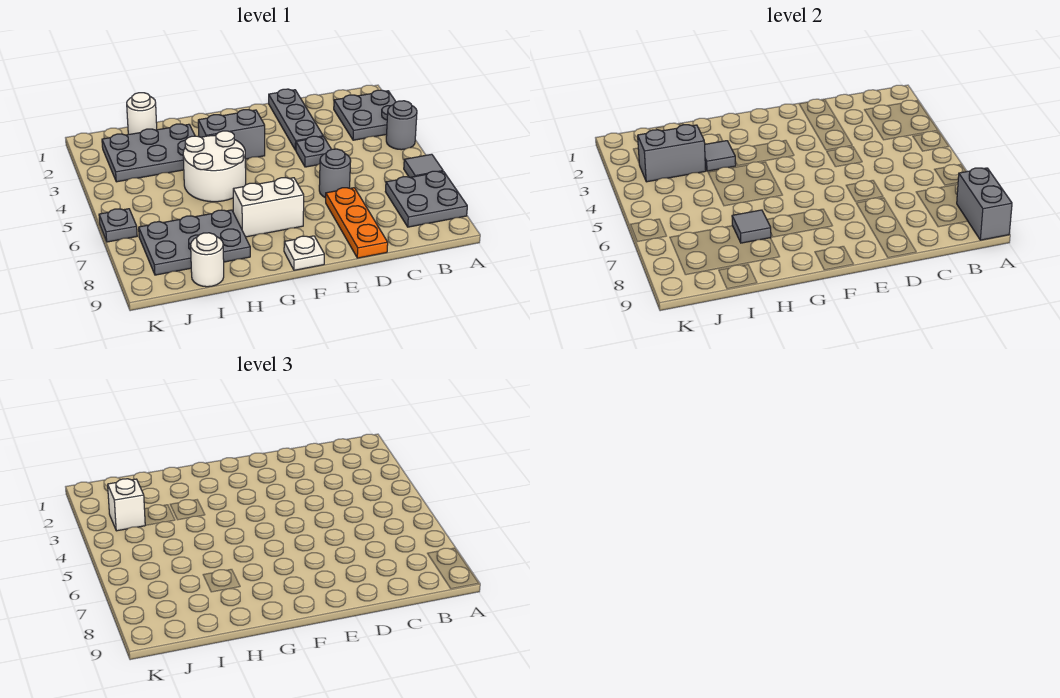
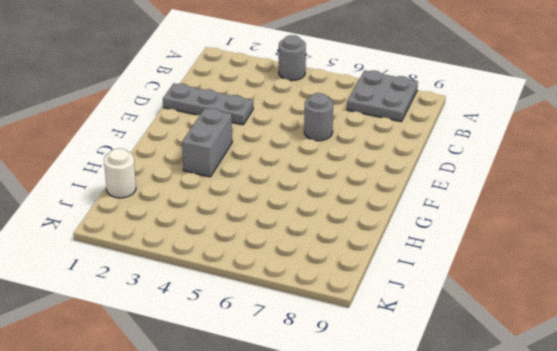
none -> grey plate A2:B3 level 1
none -> grey tile A6 level 1
none -> grey plate D4 level 1

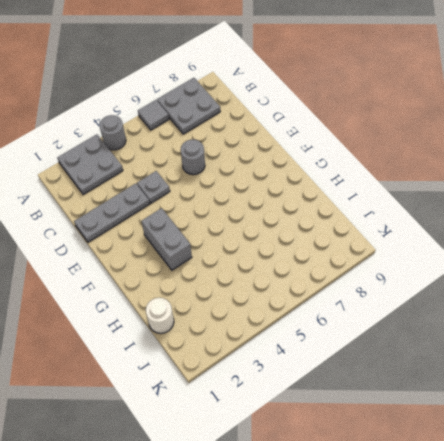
none -> orange plate D7:D9 level 1
none -> white brick F7:G7 level 1
none -> white plate F9 level 1

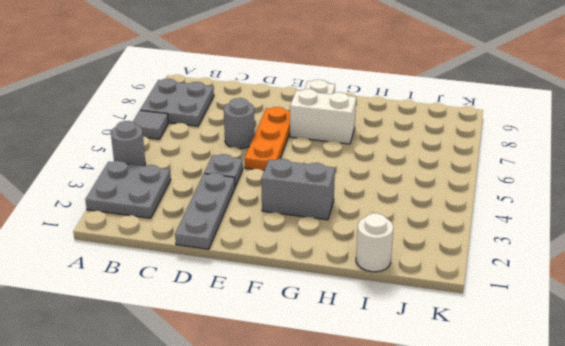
orange plate E5:E7 level 1 -> orange plate D7:D9 level 1
none -> white round brick G4:H5 level 1
none -> grey plate H2:J3 level 1
none -> grey plate H7:J8 level 1

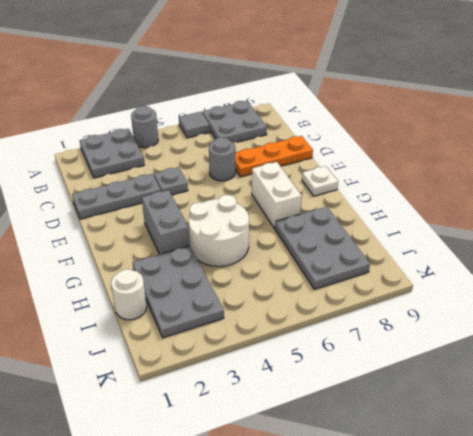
none -> white round brick I9 level 1
none -> grey plate K6 level 1
none -> grey brick A8:A9 level 2

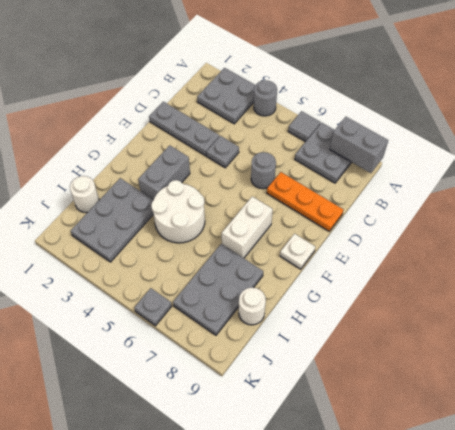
none -> grey tile H3 level 2
none -> grey tile H7 level 2
none -> grey brick I3:J3 level 2

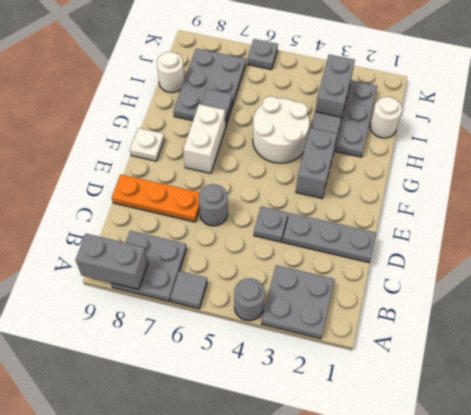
none -> white brick J3 level 3

